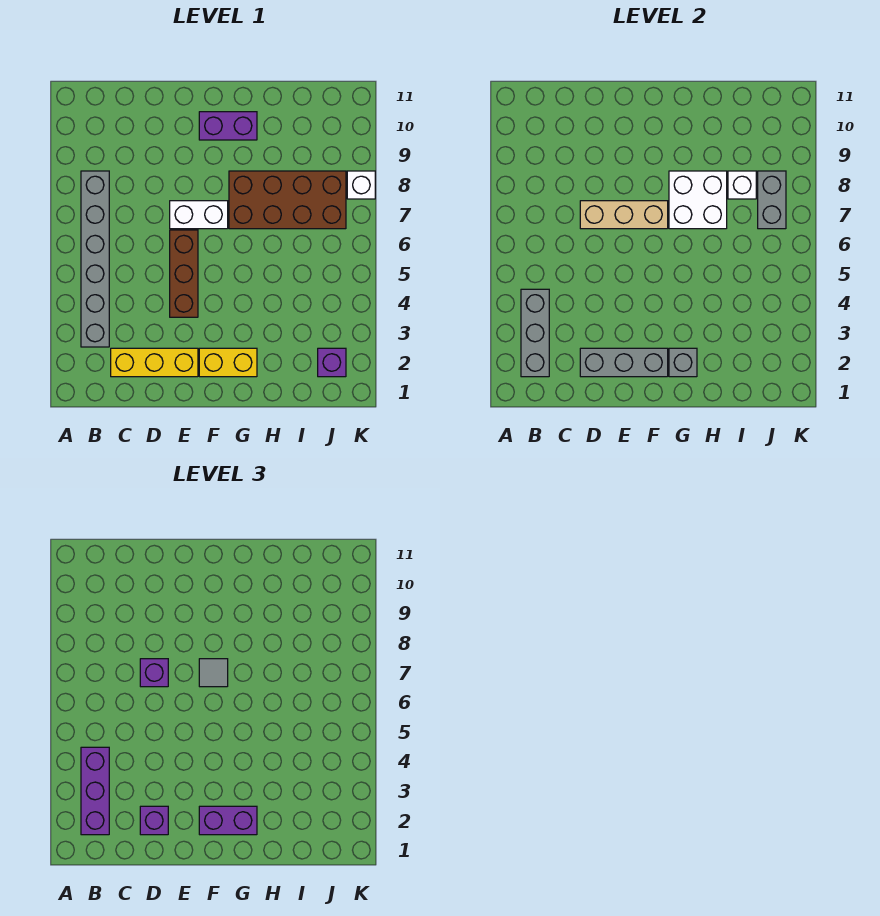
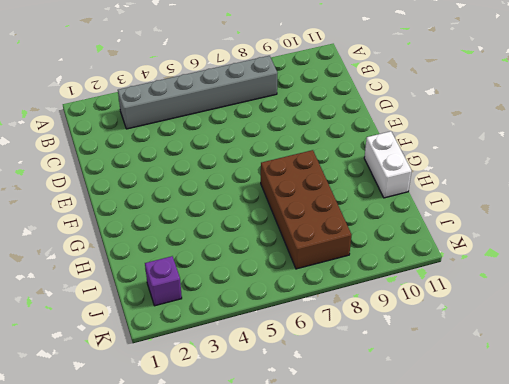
white brick G11:H11 level 1 -> white brick E7:F7 level 1
none -> yellow brick C2:E2 level 1
none -> brown brick E4:E6 level 1
none -> yellow brick F2:G2 level 1

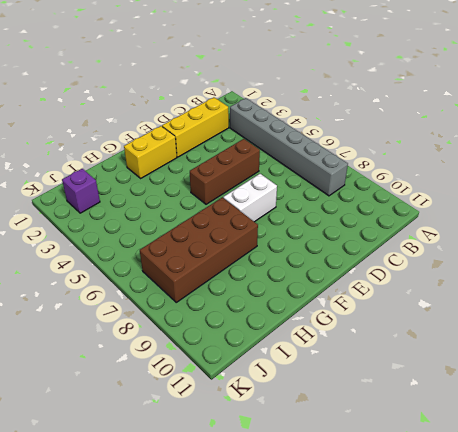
brown brick D5:F5 level 1 -> brown brick E4:E6 level 1
none -> purple brick F10:G10 level 1
none -> white brick K8 level 1
none -> grey brick B2:B4 level 2

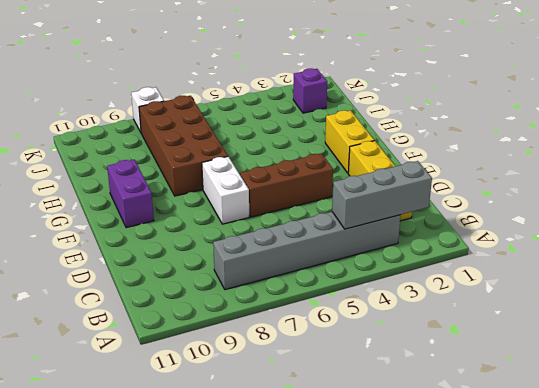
none -> grey brick D2:F2 level 2
none -> tan brick D7:F7 level 2
none -> grey brick G2 level 2

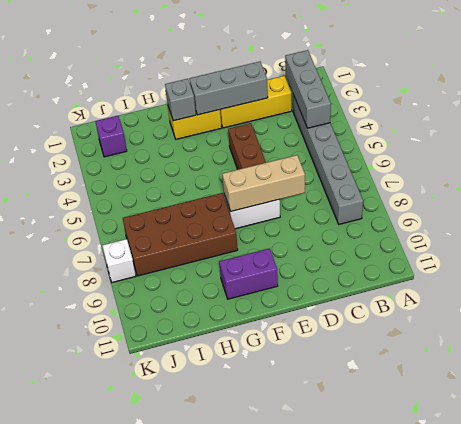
none -> white brick G7:H8 level 2
none -> white brick I8 level 2
none -> grey brick J7:J8 level 2

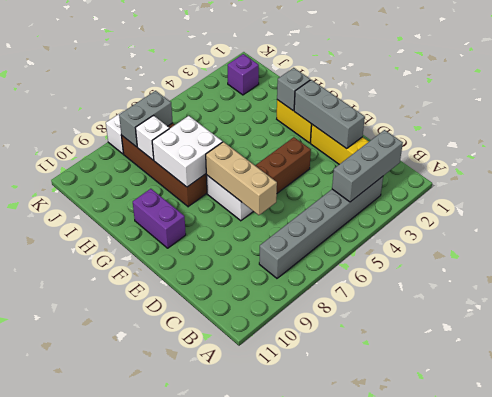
none -> purple brick B2:B4 level 3
none -> purple brick D2 level 3
none -> purple brick D7 level 3

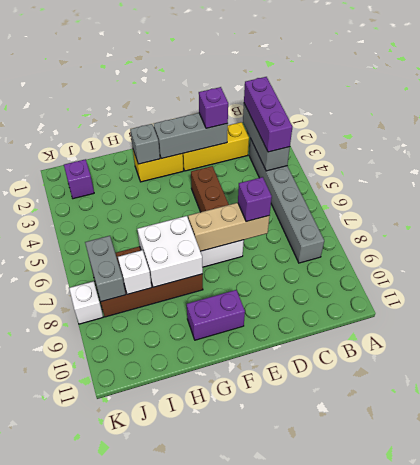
none -> purple brick F2:G2 level 3
none -> grey tile F7 level 3

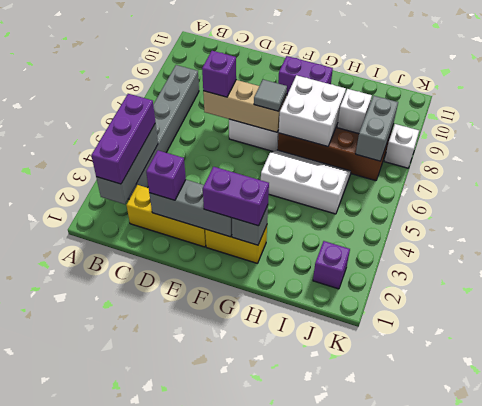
white slope G5:I6 level 1 top 5 -> none
none -> brown brick E4:E6 level 1

